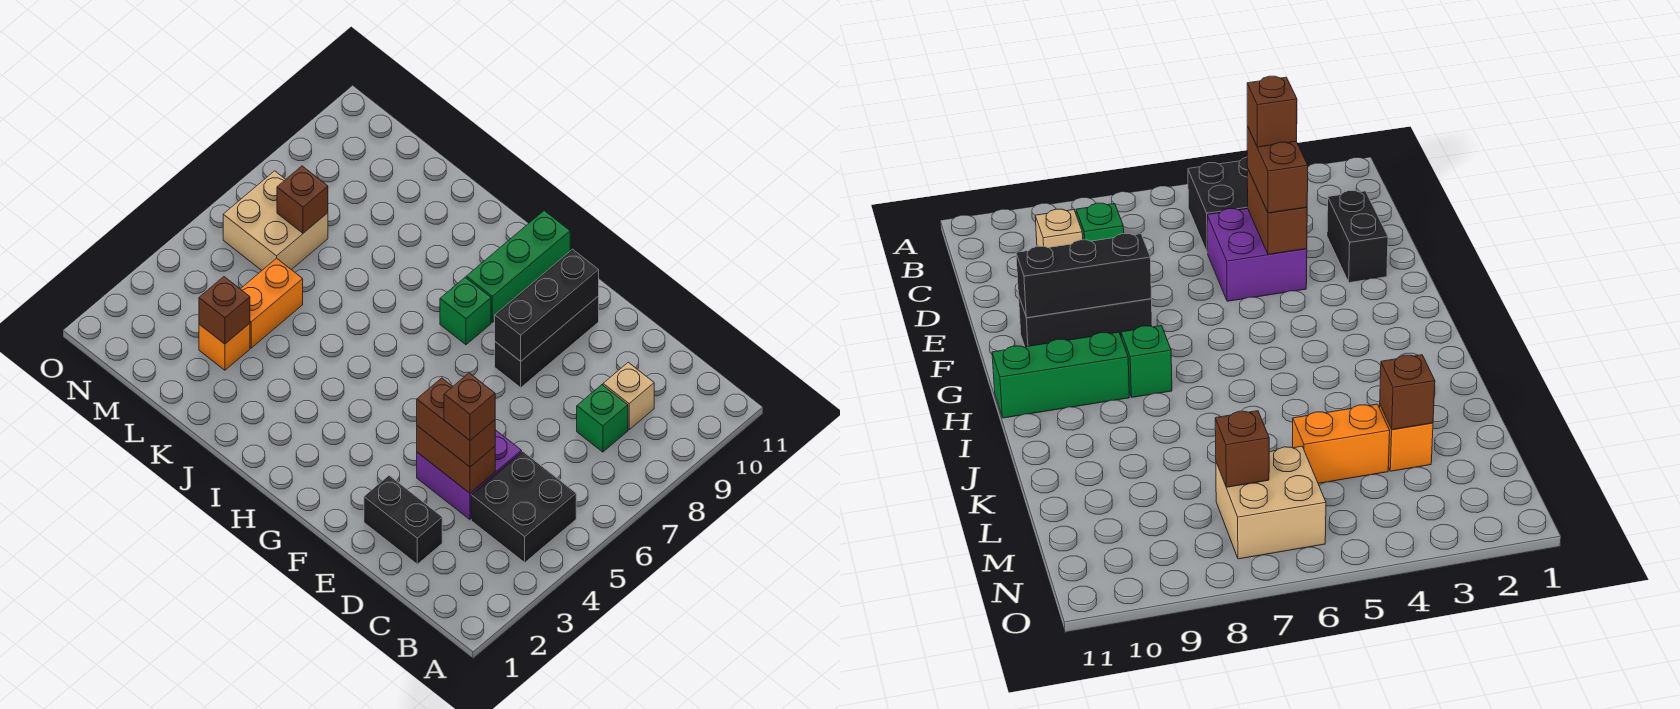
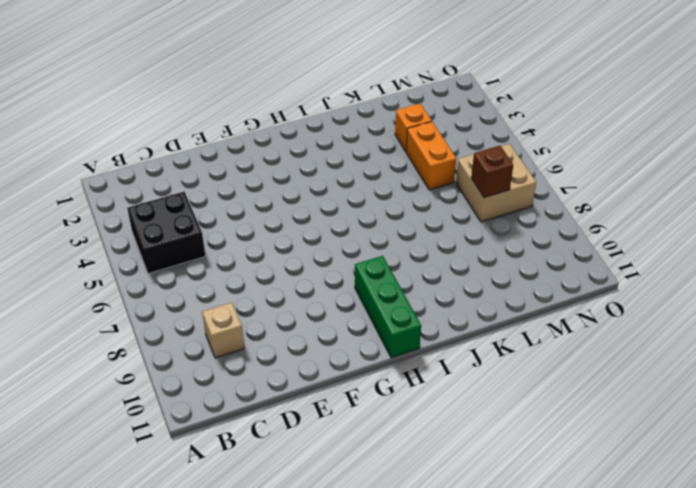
none -> green brick C8 level 1
none -> black brick D2:E2 level 1
none -> purple brick D4:E5 level 1

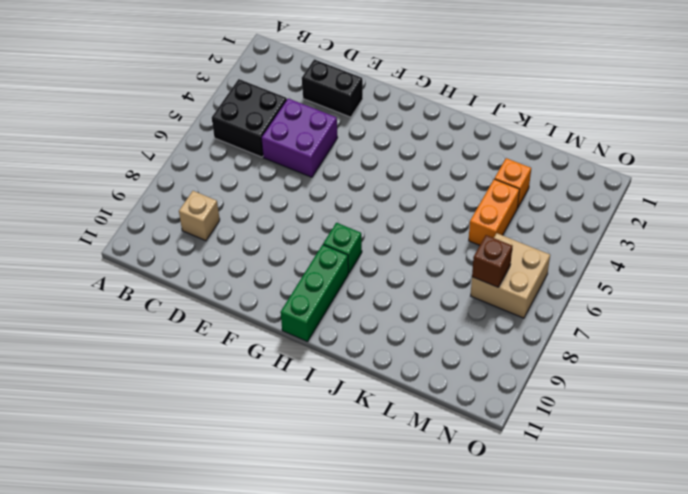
none -> green brick C8 level 1
none -> black brick F8:F10 level 1
none -> brown brick D4:E4 level 2

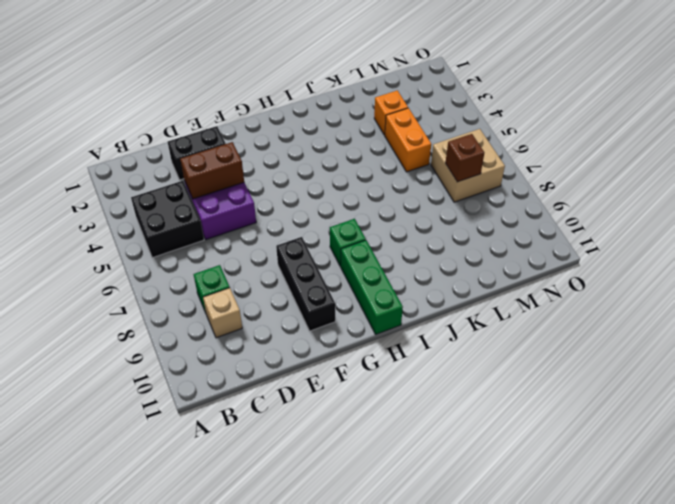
none -> black brick F8:F10 level 2
none -> brown brick L3 level 2
none -> brown brick D4:E4 level 3

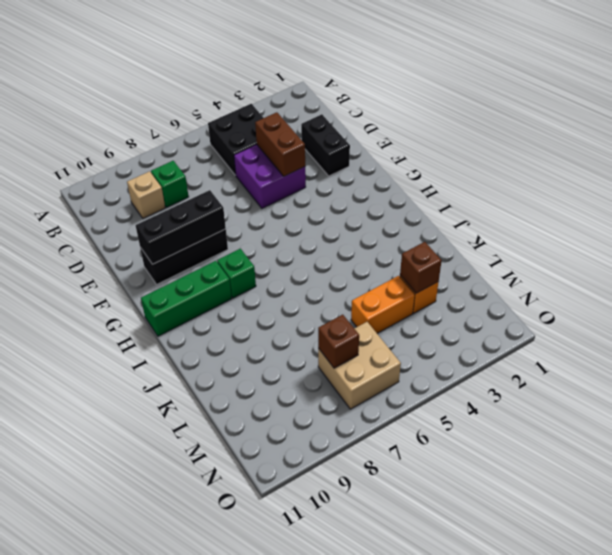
none -> brown brick D4:E4 level 3
none -> brown brick D4 level 4

